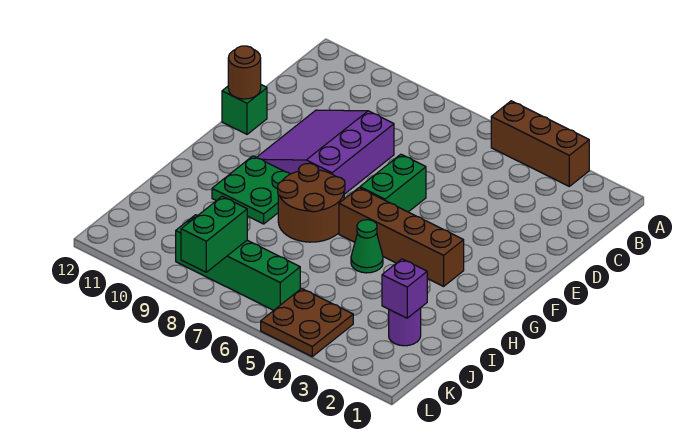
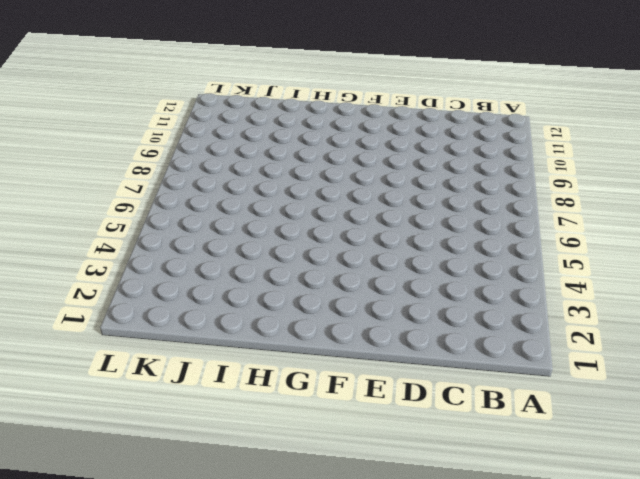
none -> brown brick A3:A5 level 1
none -> purple slope D8:F10 level 1 top 8
none -> green brick E6:F6 level 1

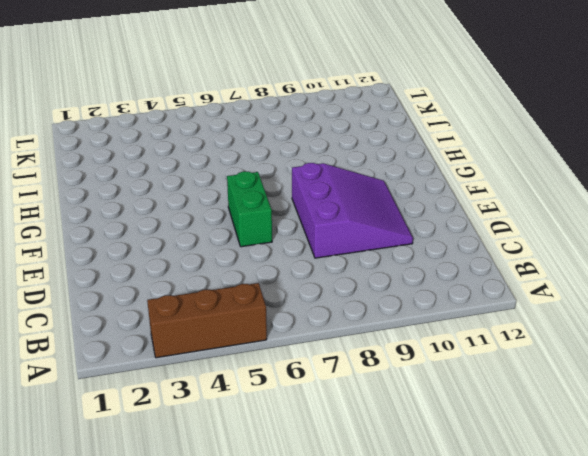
none -> green brick E12 level 1
none -> brown brick G3:G6 level 1
none -> brown round brick G7:H8 level 1

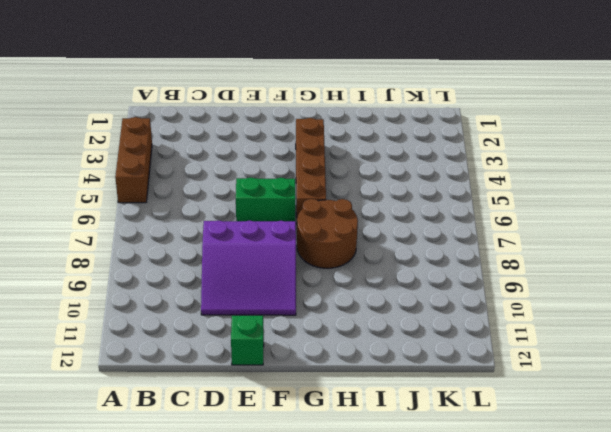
none -> green plate G9:H10 level 1
none -> green cone H5 level 1
none -> purple round brick J2 level 1

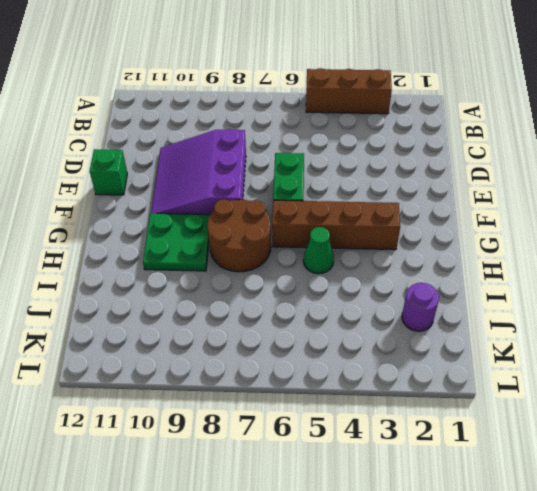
none -> brown plate K4:L5 level 1
none -> green brick K6:K9 level 1
none -> brown round brick E12 level 2

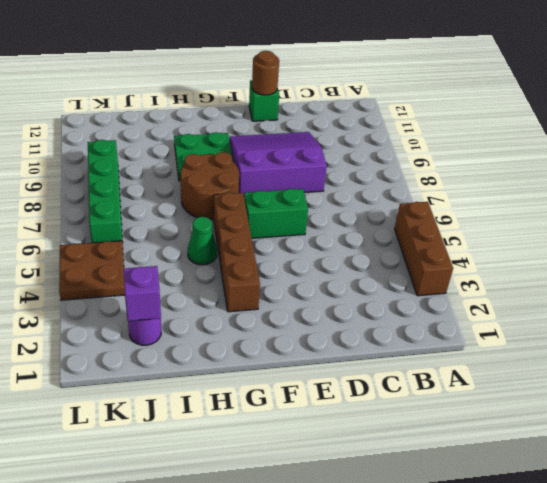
none -> green brick K8:L8 level 2

